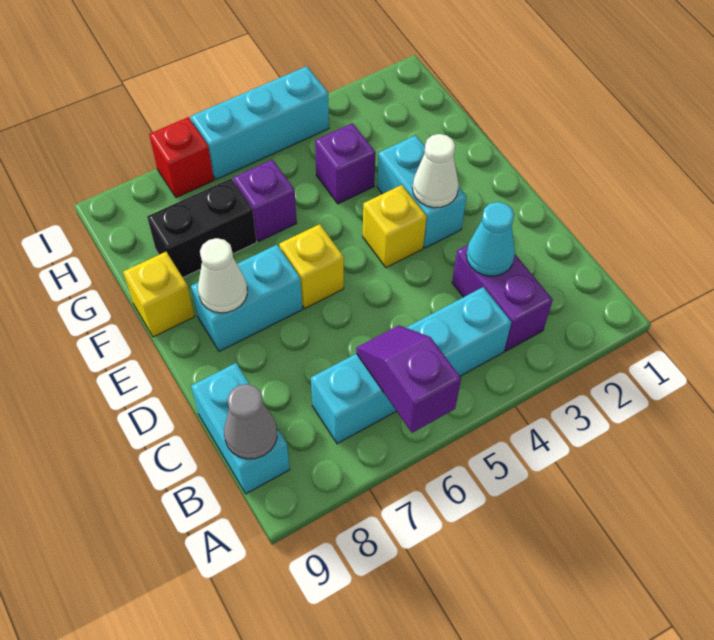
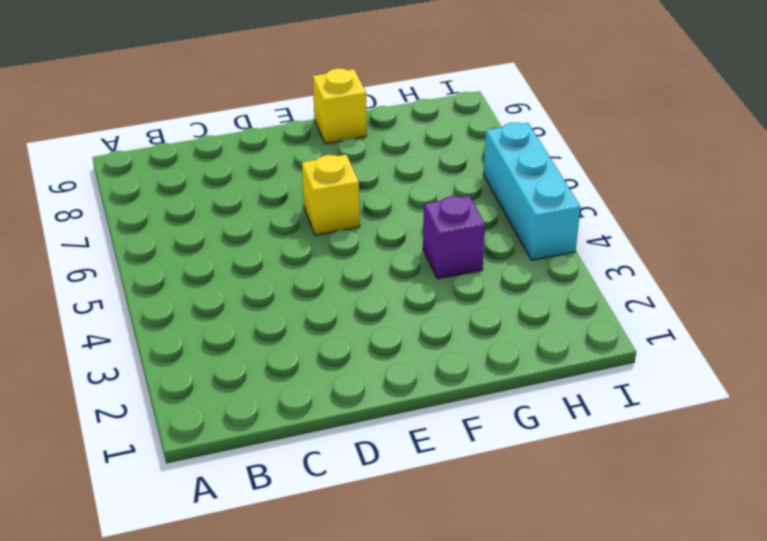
none -> purple brick B3:C3 level 1
none -> cyan brick B4:B7 level 1
none -> cyan brick B9:C9 level 1

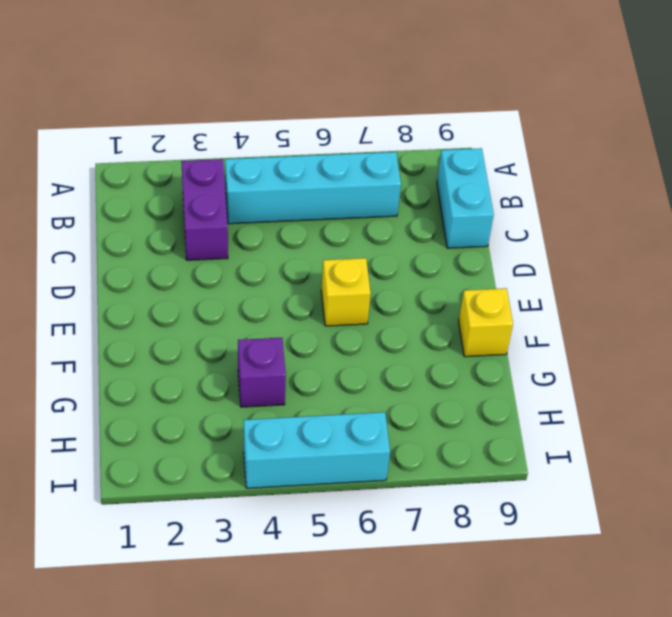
none -> cyan brick E3:F3 level 1
none -> yellow brick E4 level 1
none -> cyan brick E7:E8 level 1

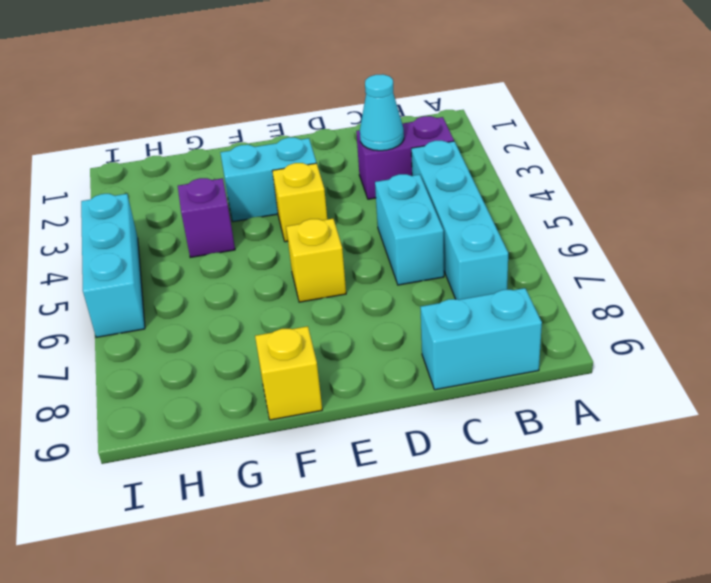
cyan brick C5:C6 level 1 -> cyan brick E7:E8 level 1
none -> purple brick G6 level 1
none -> black brick G7:G8 level 1
none -> red brick I7 level 1

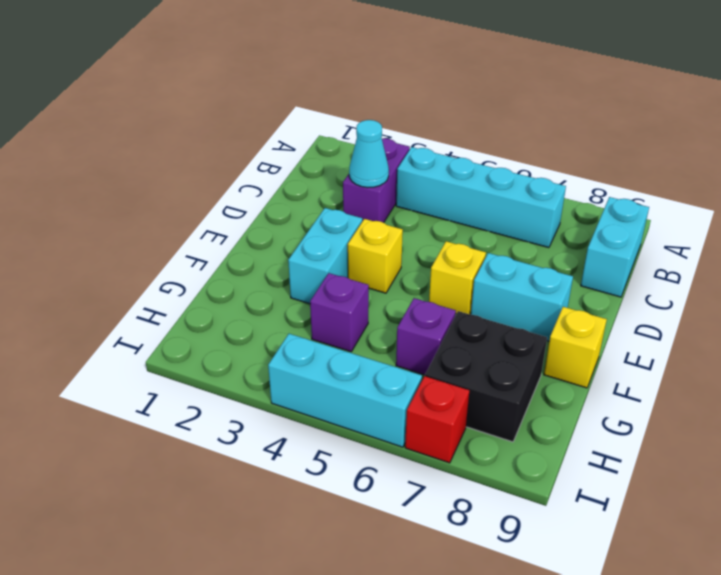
black brick G7:H8 level 1 -> black brick G7:G8 level 1
none -> purple slope A6:B6 level 2 top A
none -> grey cone B9 level 2
none -> white cone E3 level 2

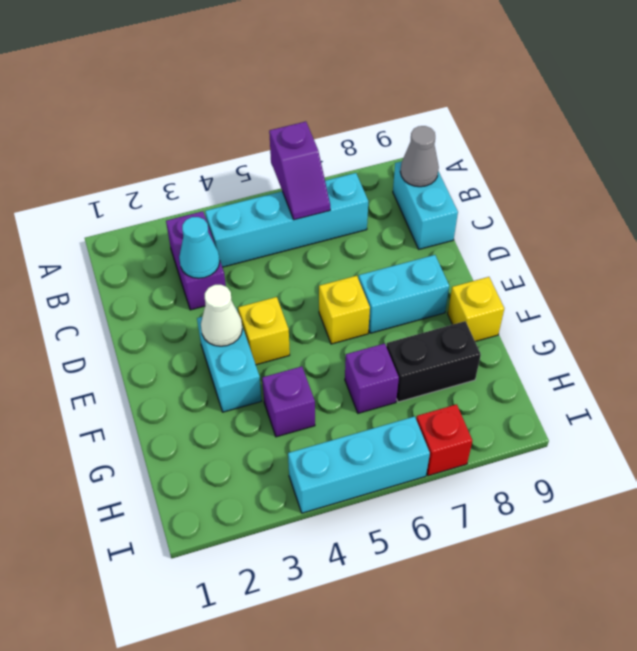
none -> white cone E8 level 2

